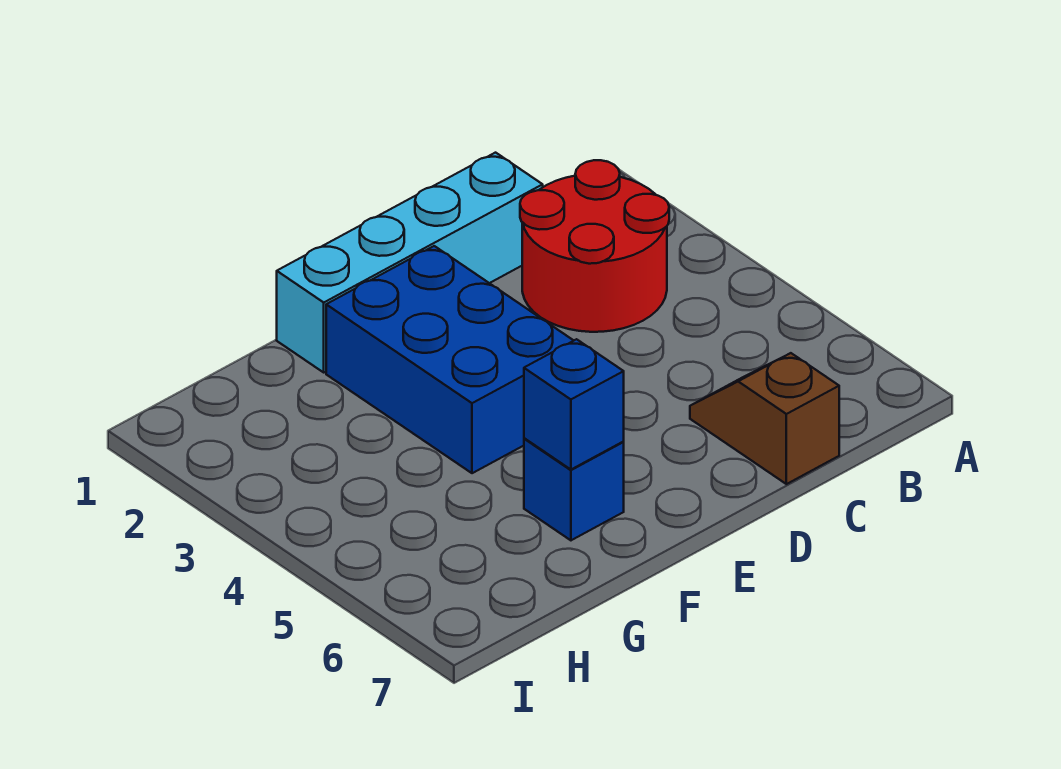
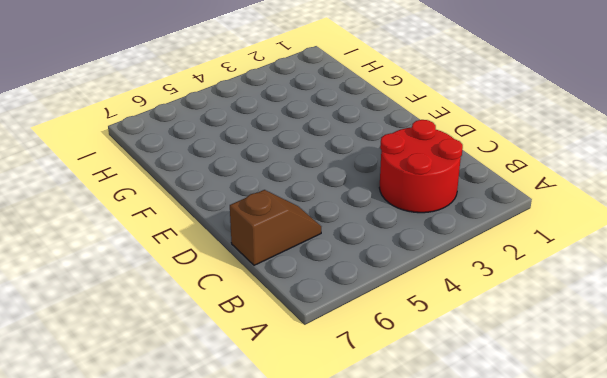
none -> cyan brick C1:F1 level 1
none -> blue brick E2:F4 level 1

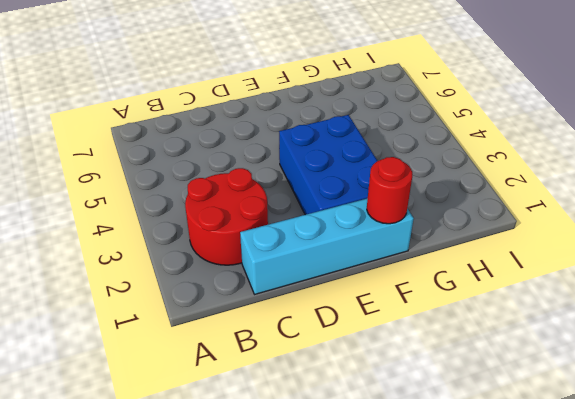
red round brick F1 level 2 -> none
none -> brown slope C6:C7 level 1 top 7
none -> blue brick F6 level 1

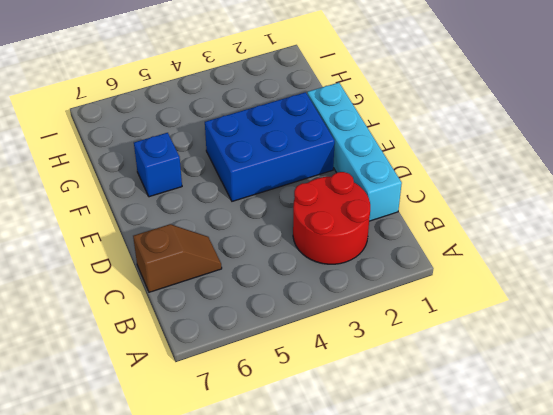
none -> blue brick F6 level 2

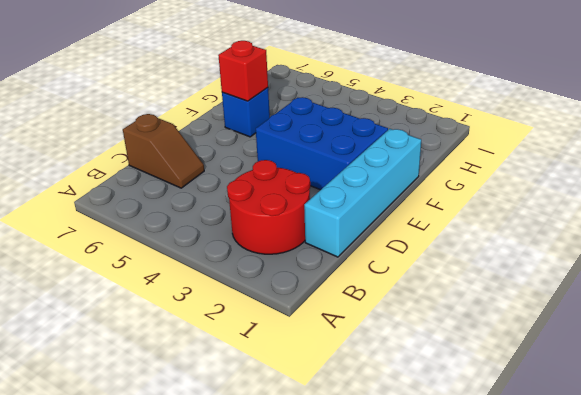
red brick F6 level 2 -> blue brick F6 level 2

